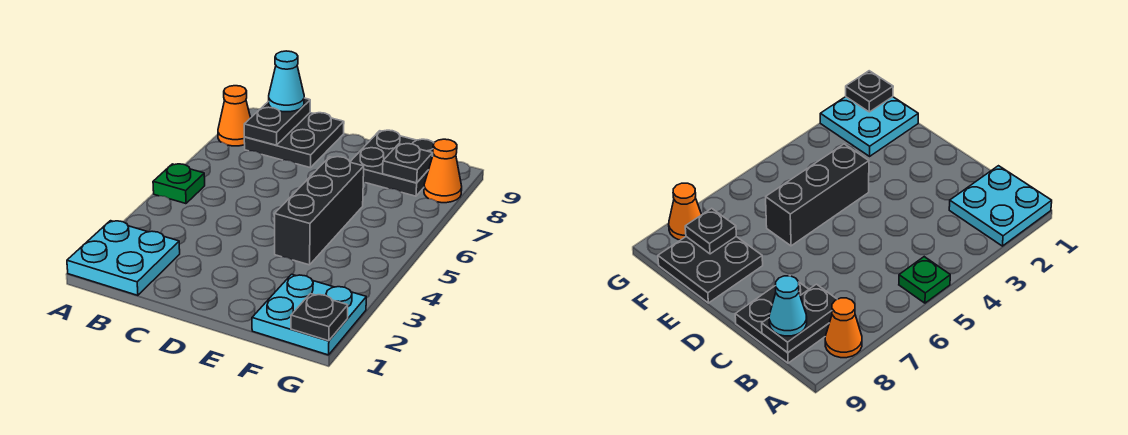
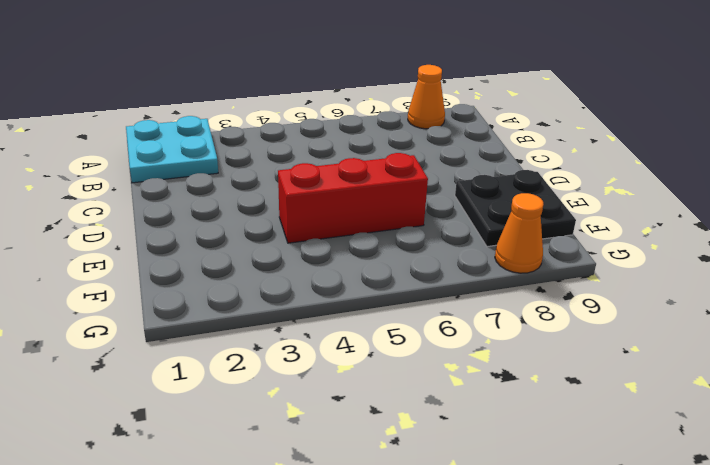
red brick E4:E6 level 1 -> black brick E4:E6 level 1
none -> green plate A5 level 1
none -> black plate B8:C9 level 1
none -> cyan plate F1:G2 level 1

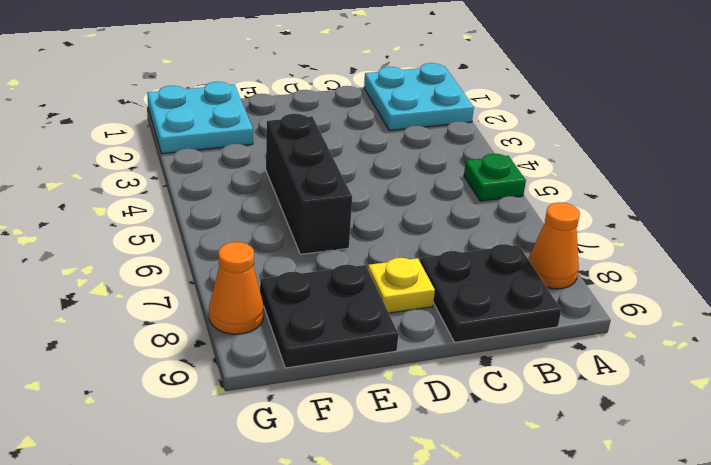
yellow plate D8 level 1 -> none
none -> black plate B8:B9 level 2
none -> black plate F8 level 2
none -> black plate G1 level 2

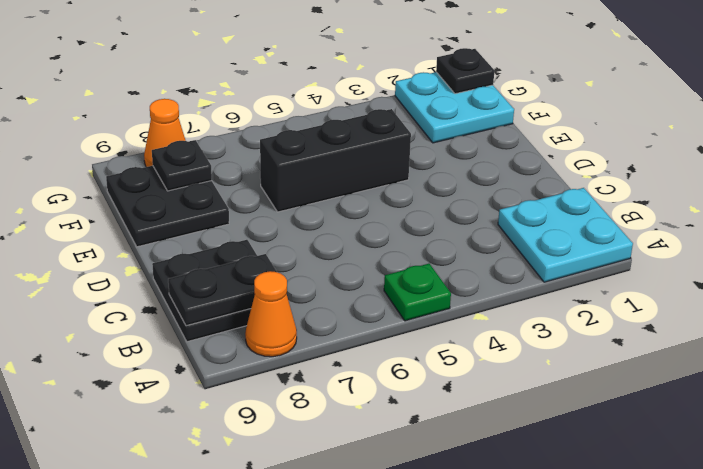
none -> cyan cone B9 level 3

